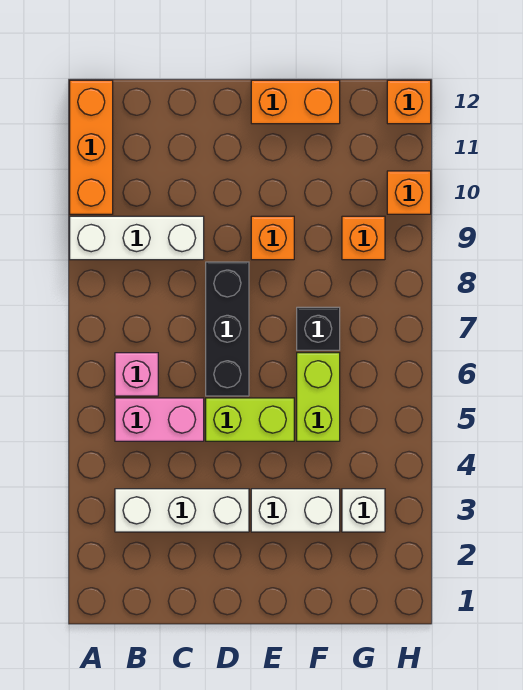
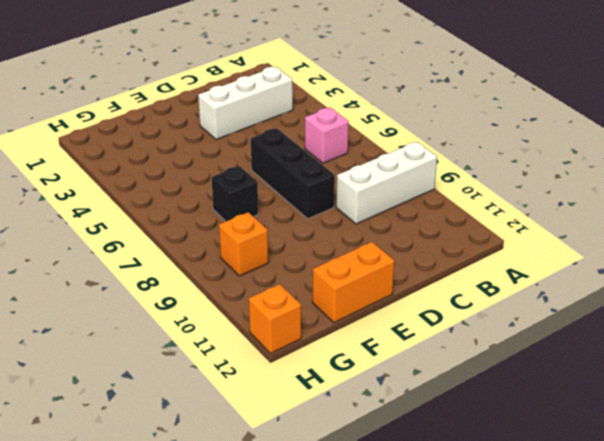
none -> orange brick A10:A12 level 1
none -> pink brick B5:C5 level 1
none -> lime brick D5:E5 level 1

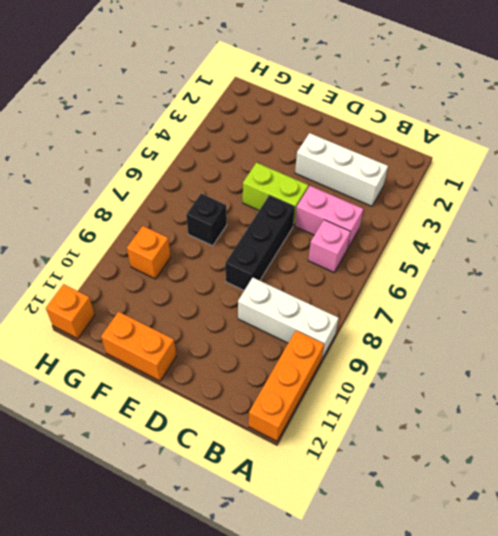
none -> white brick E3:F3 level 1
none -> orange brick E9 level 1
none -> lime brick F5:F6 level 1

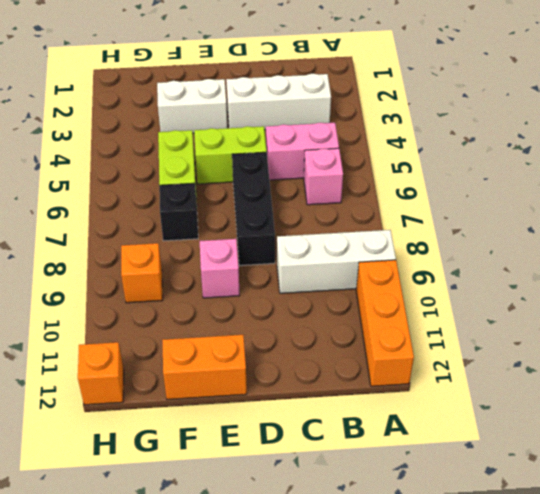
pink brick E9 level 1 -> orange brick E9 level 1
none -> white brick G3 level 1
none -> orange brick H10 level 1

